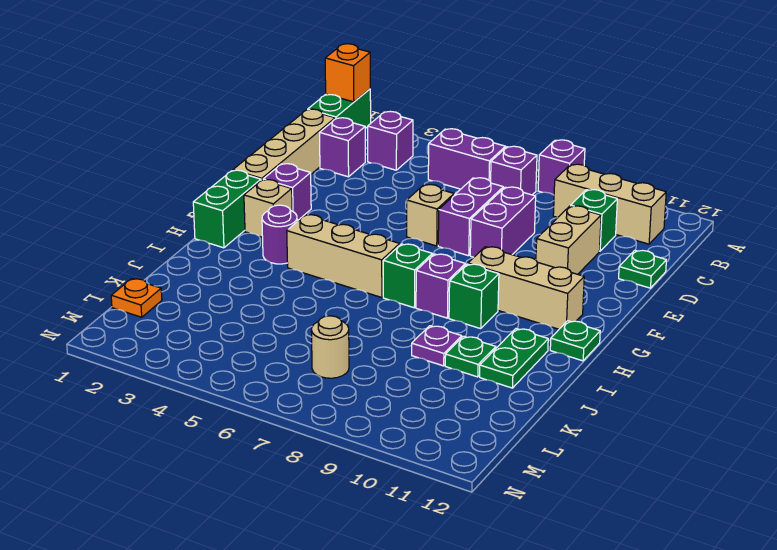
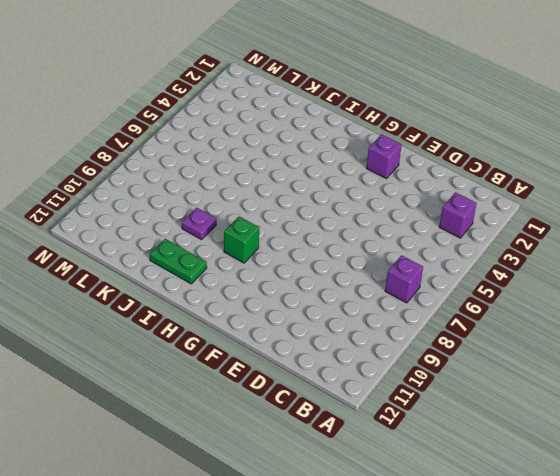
none -> green brick A1:B1 level 1
none -> purple brick A8 level 1
none -> purple brick B5:B6 level 1
none -> tan brick B9:B11 level 1

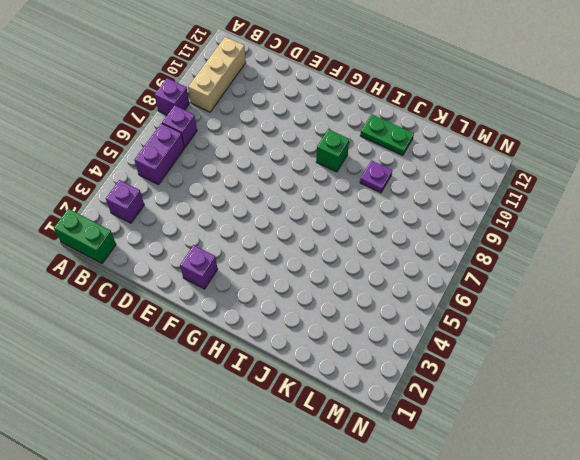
none -> tan brick C1:F1 level 1
none -> purple brick C2 level 1
none -> green brick C10 level 1
none -> purple brick D7:E7 level 1

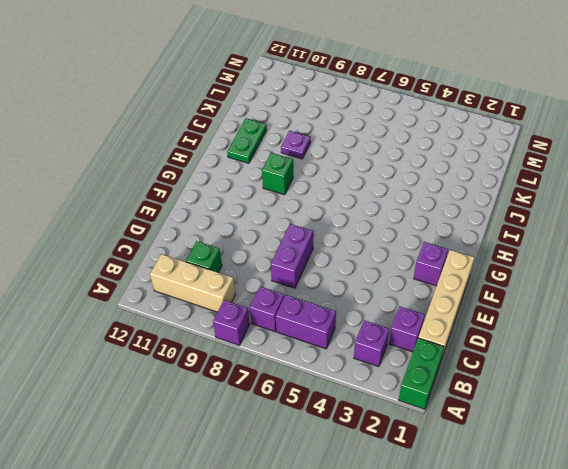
none -> purple brick D8:E8 level 1
none -> tan brick D10:E10 level 1
none -> green plate D12 level 1
none -> tan brick E6 level 1

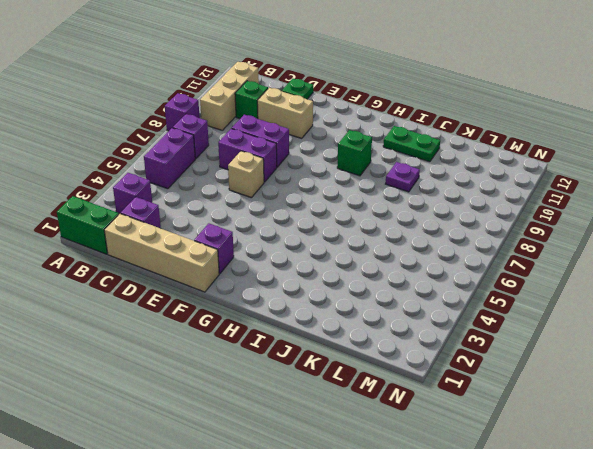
none -> green brick G1:H1 level 1
none -> tan brick G2 level 1
none -> tan brick G9:G11 level 1
none -> purple round brick H3 level 1

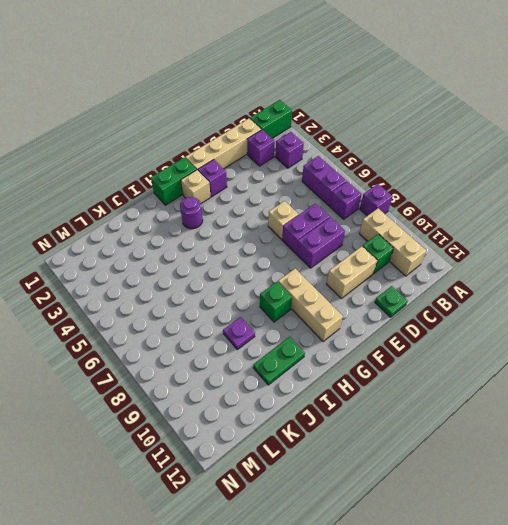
none -> tan brick H4:H6 level 1
none -> green brick H7 level 1
none -> purple brick H8 level 1
none -> green plate H12 level 1

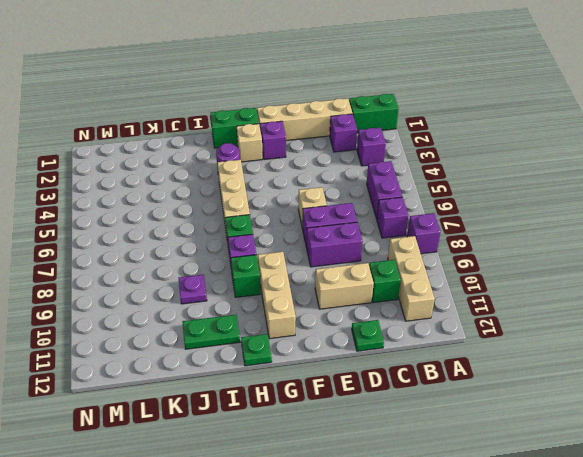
none -> green plate J10 level 1
none -> orange plate L1 level 1
none -> tan round brick L7 level 1
none -> orange brick A1 level 2

